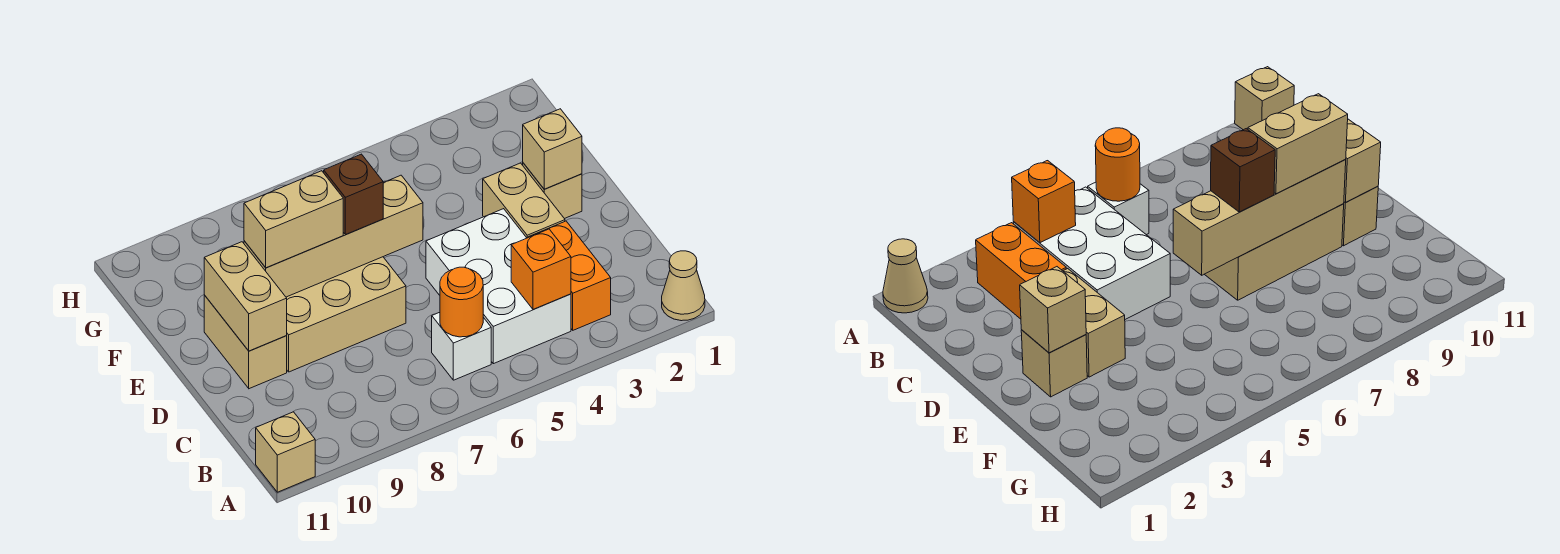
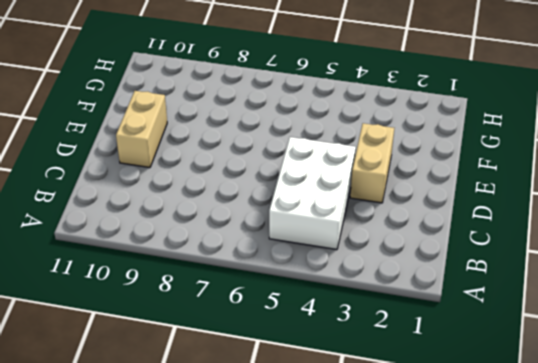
none -> tan cone A1 level 1
none -> tan brick A11 level 1
none -> orange brick B3:C3 level 1

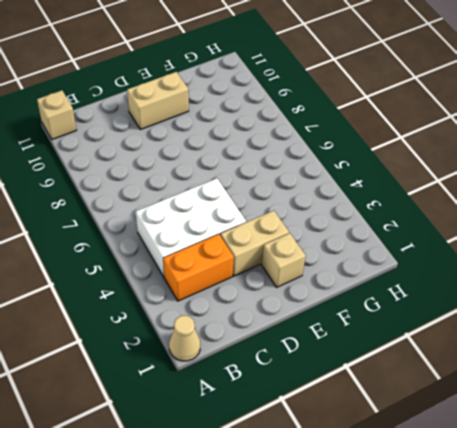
none -> white brick B6 level 1
none -> tan brick D7:E9 level 1
none -> orange brick B4 level 2

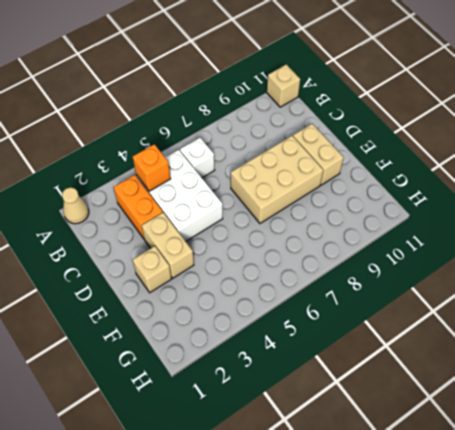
none -> orange round brick B6 level 2
none -> tan brick D10:E10 level 2
none -> tan brick E2 level 2

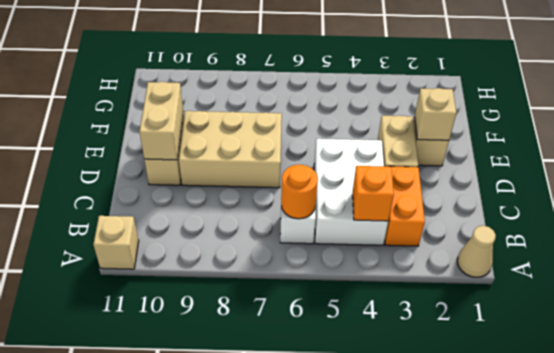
none -> tan brick E6:E9 level 2
none -> brown brick E7 level 3
none -> tan brick E8:E9 level 3

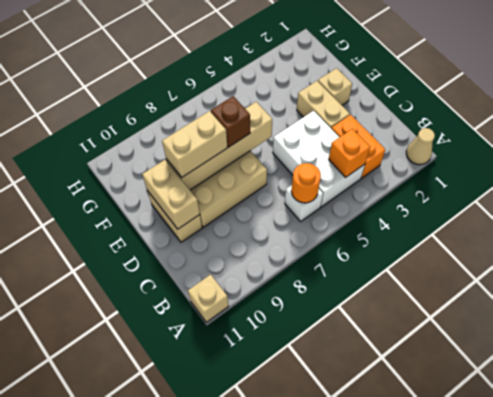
none -> tan brick E2 level 2

